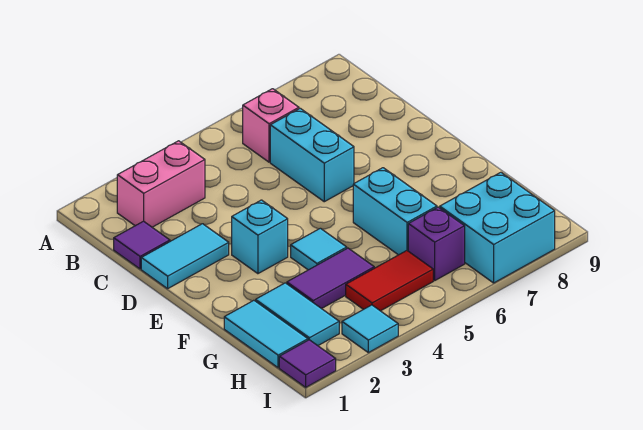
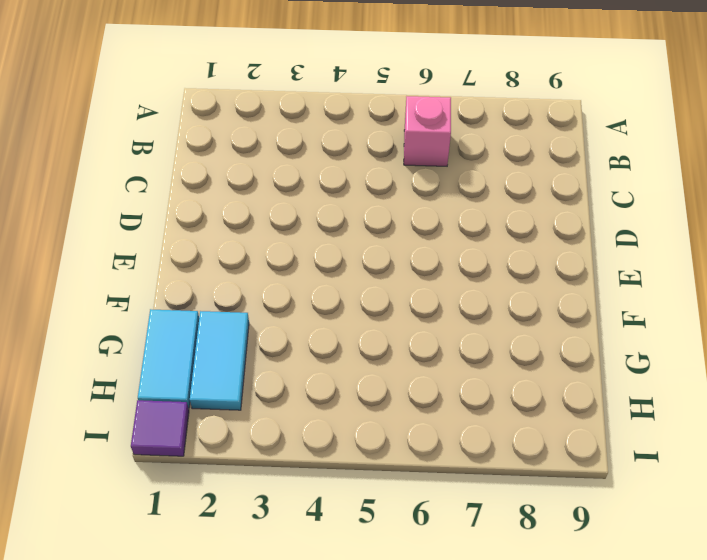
none -> pink brick B2:B3 level 1
none -> purple tile C1 level 1
none -> cyan brick C6:D6 level 1

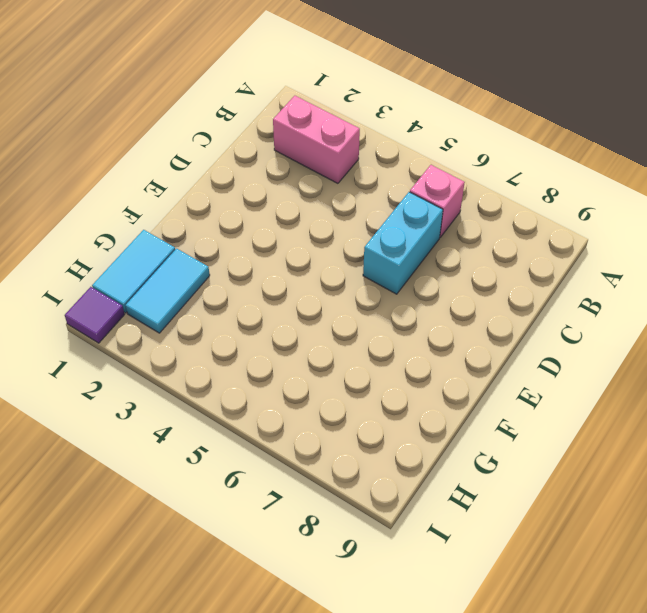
none -> purple tile C1 level 1
none -> cyan tile D1:D2 level 1
none -> cyan brick E3 level 1

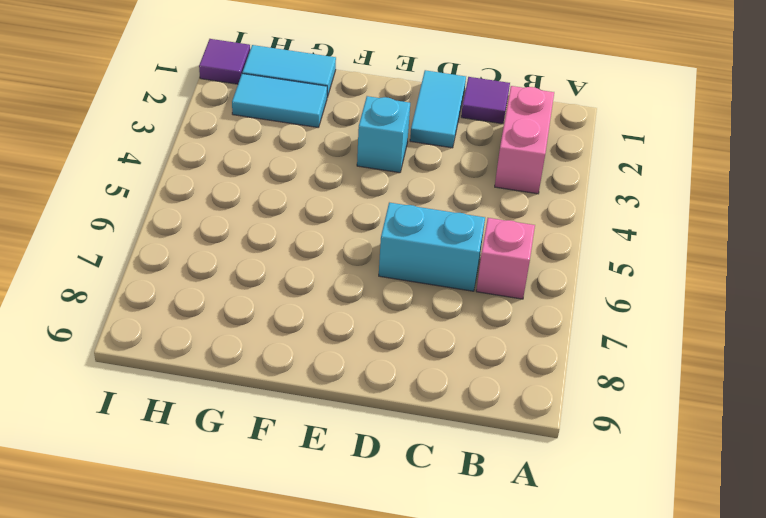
none -> cyan tile F4 level 1
none -> cyan brick F6:G6 level 1
none -> purple tile G3:G4 level 1

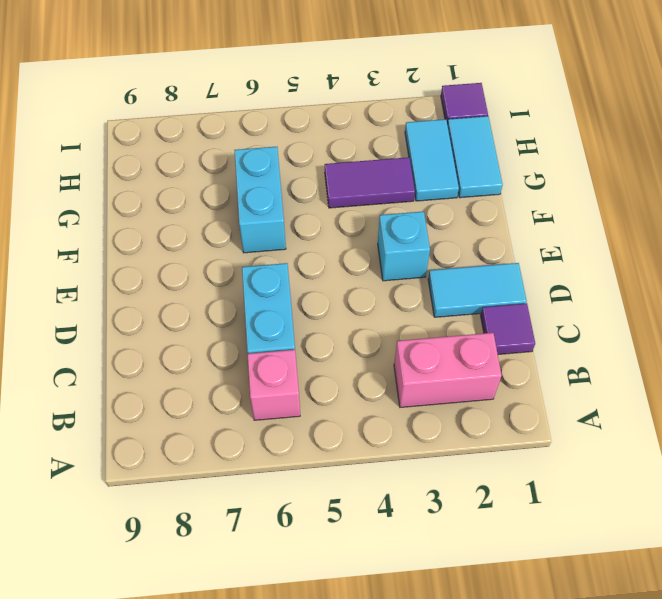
none -> cyan tile F4 level 1
none -> red tile H4:H5 level 1
none -> purple brick H6 level 1

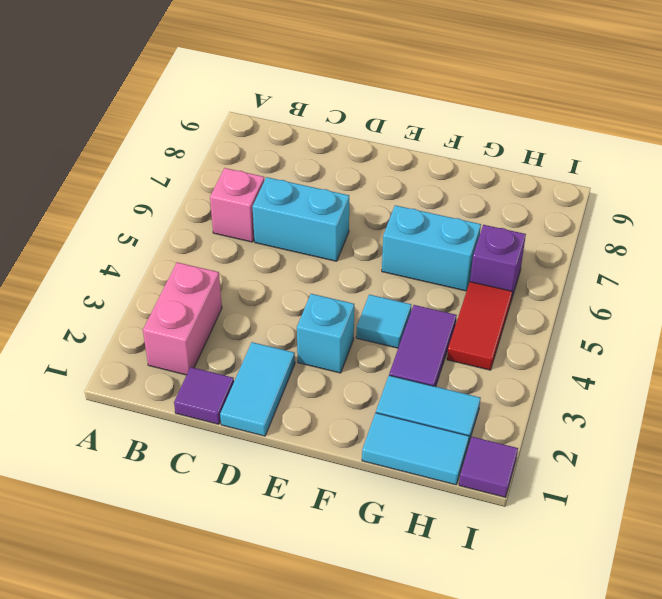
none -> cyan brick H7:I8 level 1
none -> cyan tile I3 level 1

